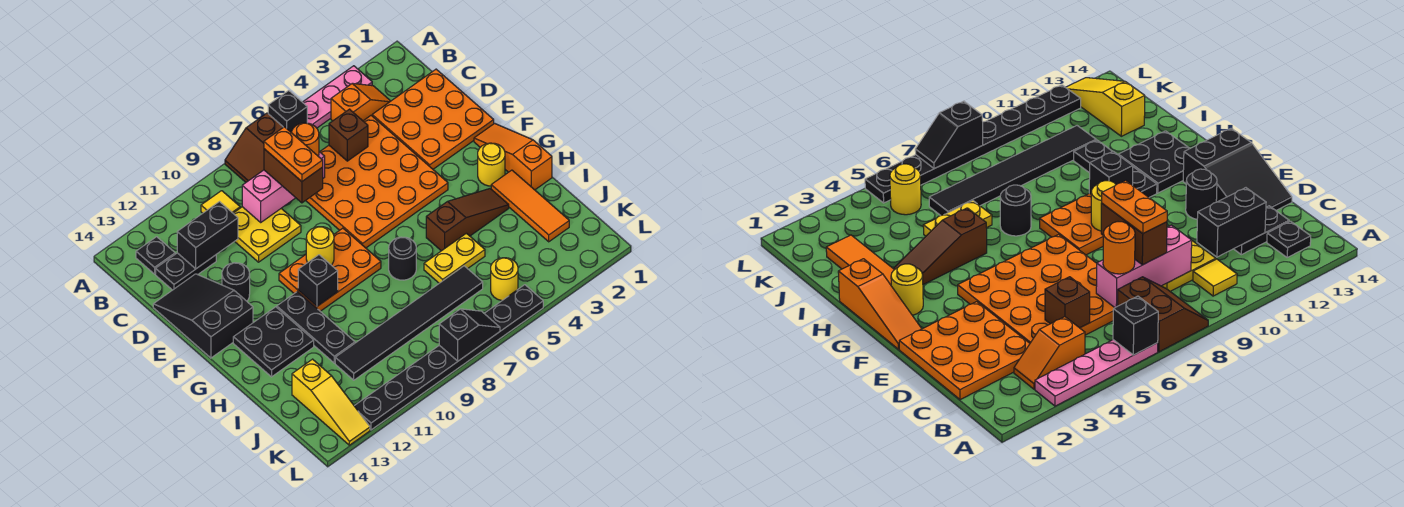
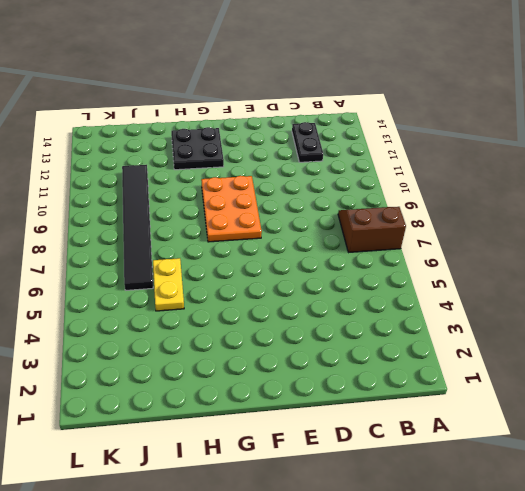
none -> pink plate A3:A6 level 1
none -> orange slope B3:B4 level 1 top 4
none -> yellow tile B10 level 1
none -> black plate B13 level 1

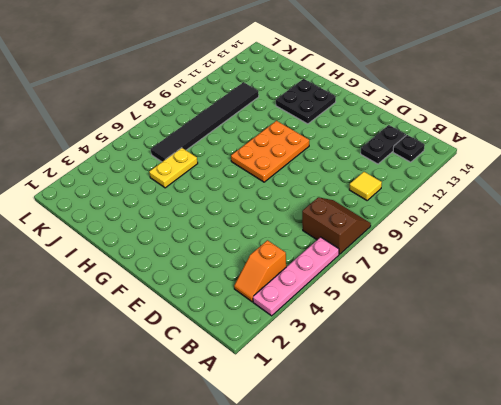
none -> orange plate C1:E3 level 1
none -> orange plate C4:F7 level 1
none -> yellow plate C9:D10 level 1
none -> black slope D13:F14 level 1 top F

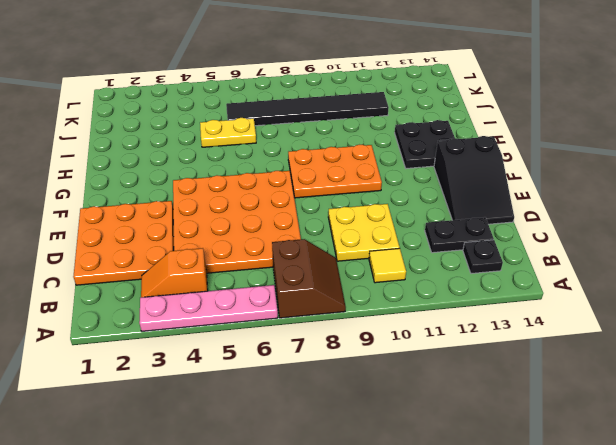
none -> black round brick E12 level 1
none -> orange slope F1:H1 level 1 top H
none -> yellow round brick G2 level 1
none -> black plate G11:I11 level 1

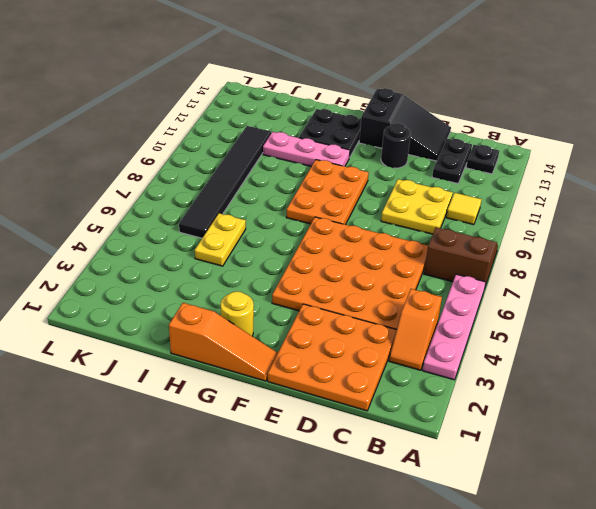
pink plate G11:I11 level 1 -> black plate G11:I11 level 1
none -> orange tile H2:J2 level 1
none -> brown slope H3:H5 level 1 top 5
none -> black round brick H7 level 1
none -> yellow slope J13:L13 level 1 top J

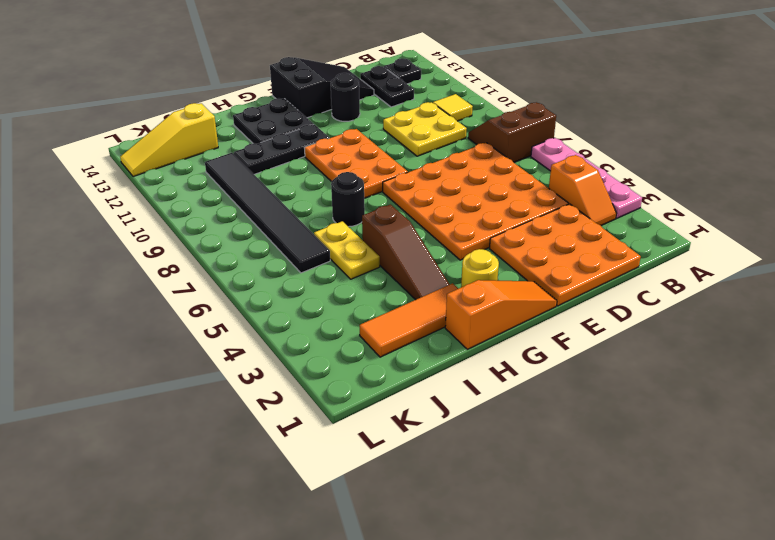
none -> yellow round brick K5 level 1
none -> black plate L5:L12 level 1
none -> black brick A6 level 2
none -> brown brick C5 level 2

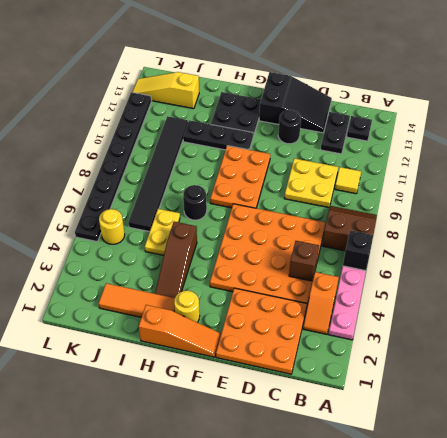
none -> pink brick C7:C9 level 2
none -> black brick C11:C12 level 2
none -> yellow round brick F9 level 2
none -> black brick G10 level 2

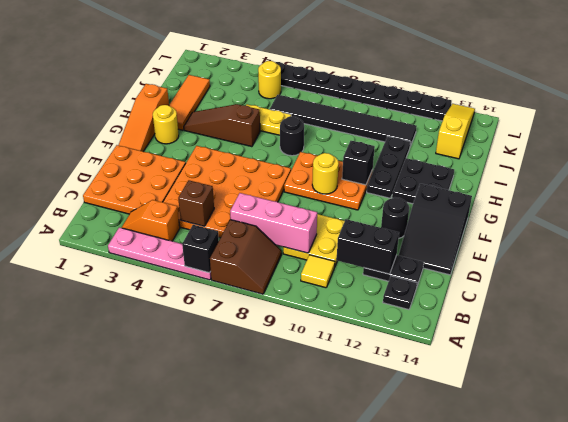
none -> black slope L7:L8 level 2 top 8
none -> orange round brick C7 level 3
none -> brown brick C8:D8 level 3
none -> orange plate C8:D8 level 4

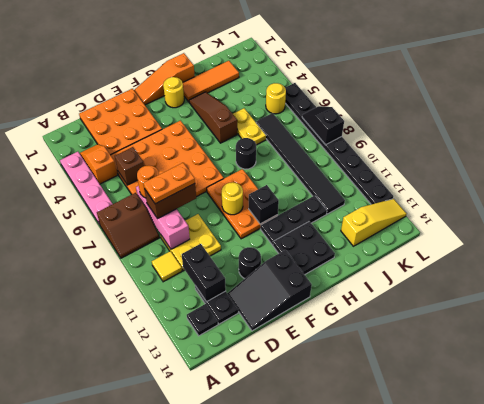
none -> black brick A6 level 2

